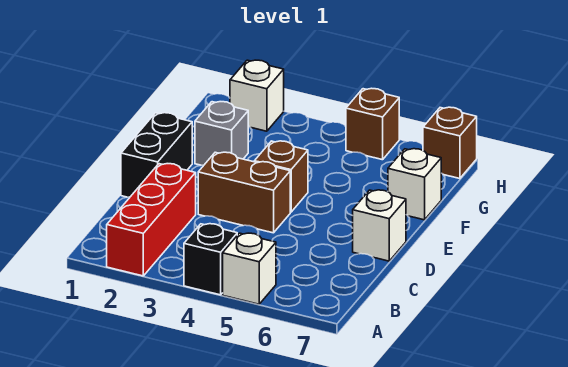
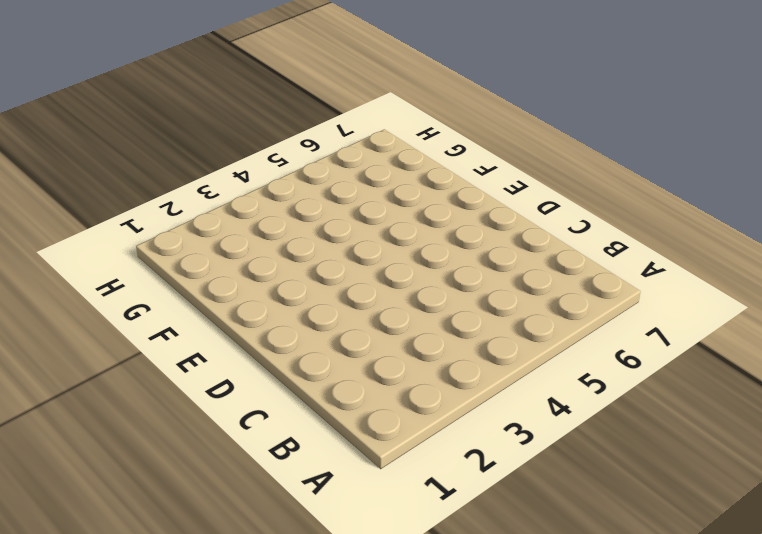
none -> red brick A2:C2 level 1
none -> black brick A4 level 1
none -> white brick A5 level 1

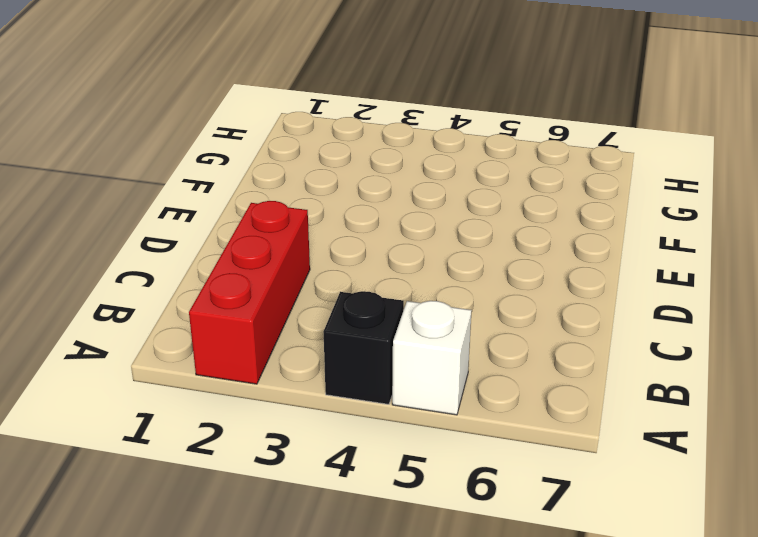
none -> black brick D1:E1 level 1
none -> brown brick D3:D4 level 1
none -> white brick D7 level 1

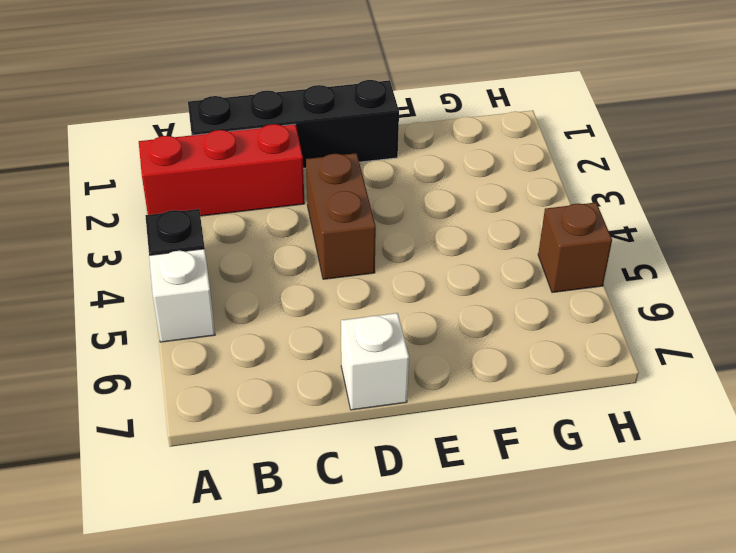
black brick B1:E1 level 1 -> black brick D1:E1 level 1
none -> brown brick E4 level 1
none -> grey brick F2 level 1
none -> white brick F7 level 1

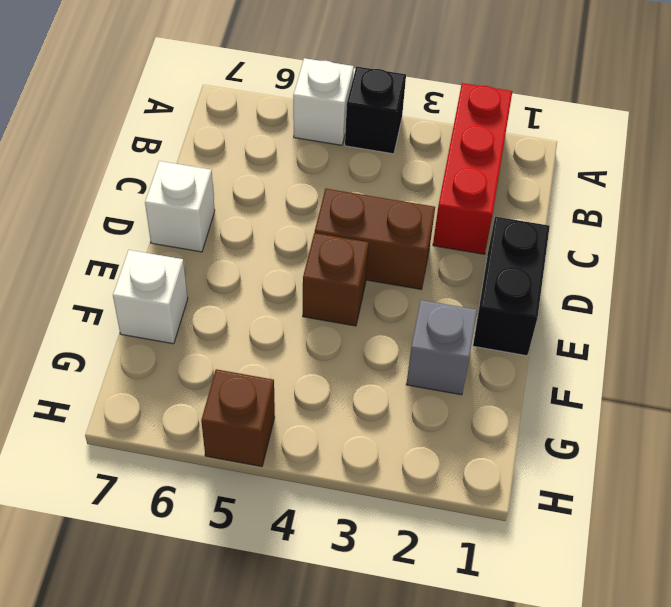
none -> white brick H2 level 1
none -> brown brick H7 level 1

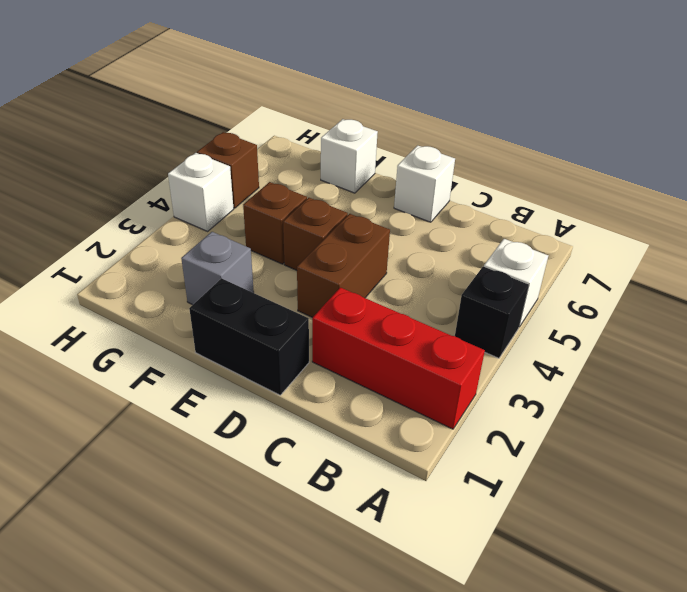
brown brick F4 level 1 -> brown brick H7 level 1
white brick H4 level 1 -> white brick H2 level 1

